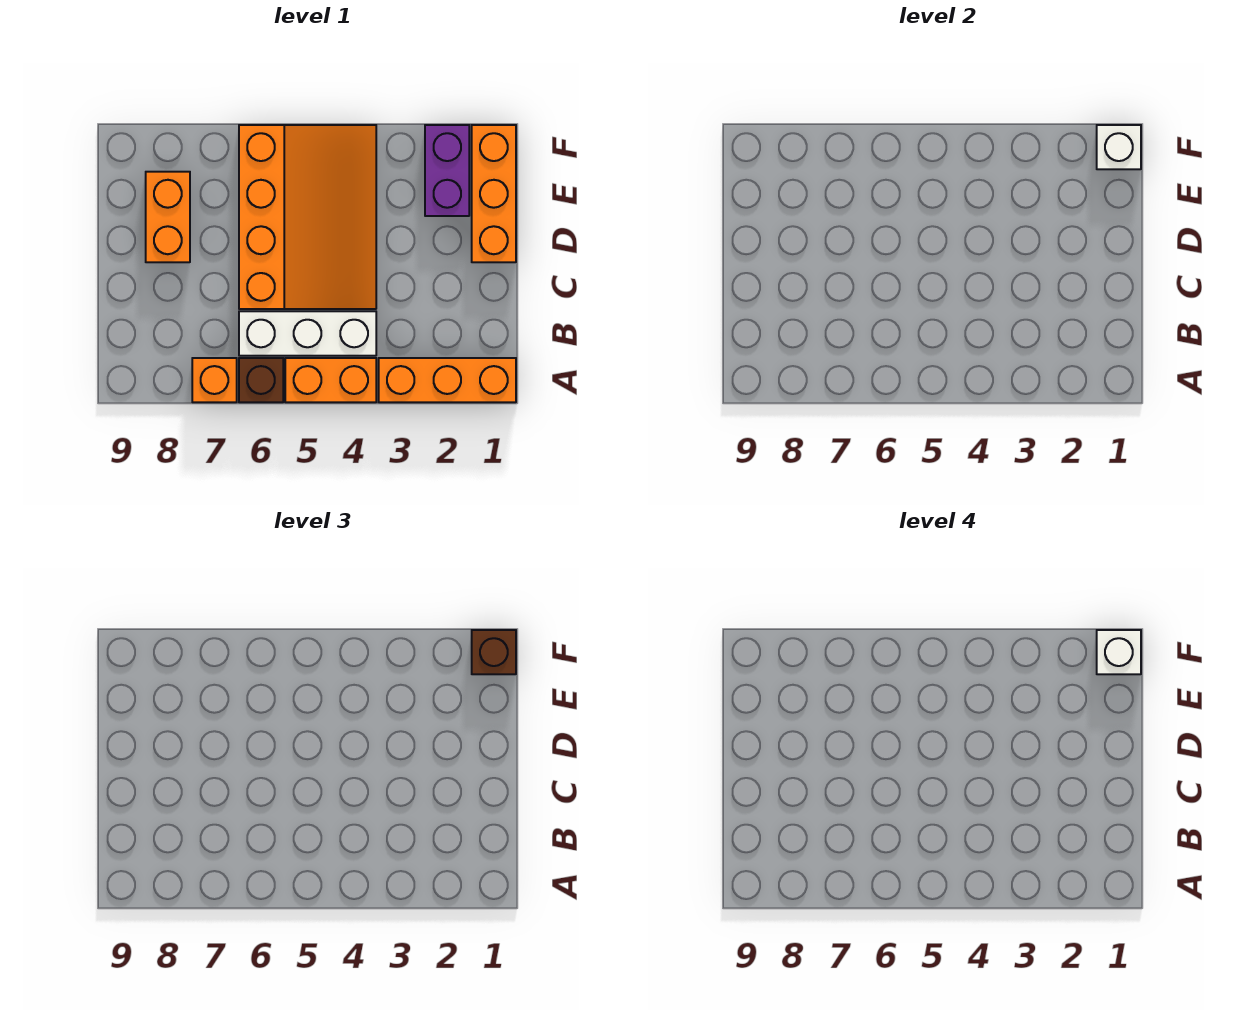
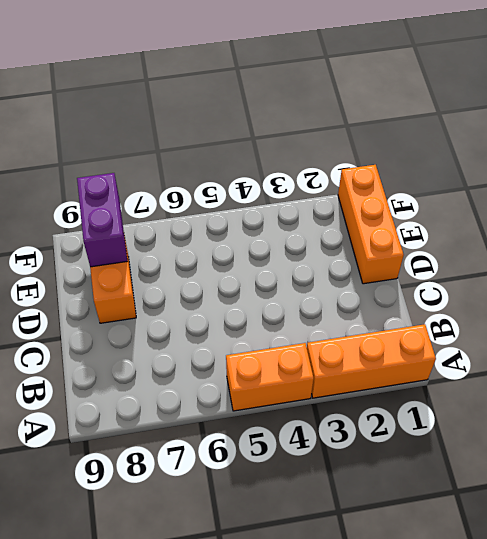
purple brick E8:F8 level 2 -> purple brick E2:F2 level 1
none -> brown brick A6 level 1
none -> orange brick A7 level 1
none -> white brick B4:B6 level 1

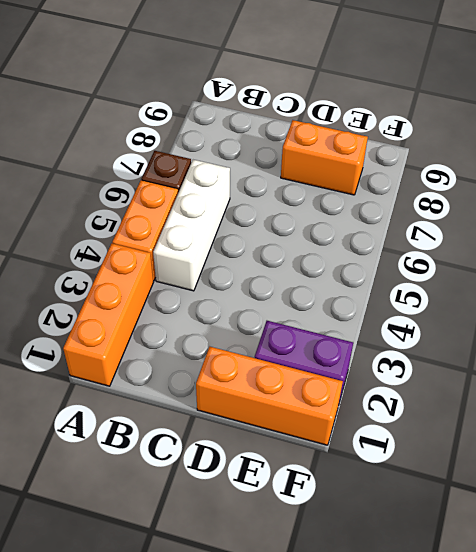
none -> orange brick A7 level 1
none -> orange slope C4:F6 level 1 top 6
none -> white brick F1 level 2

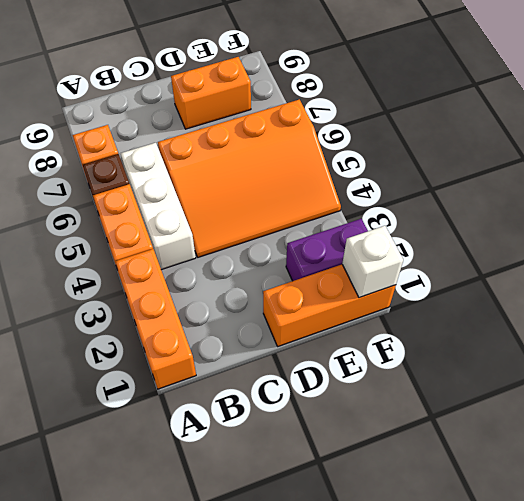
none -> brown brick F1 level 3
none -> white brick F1 level 4

